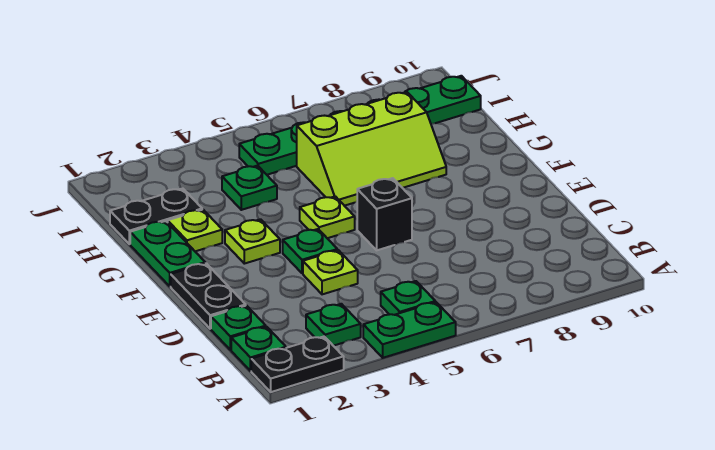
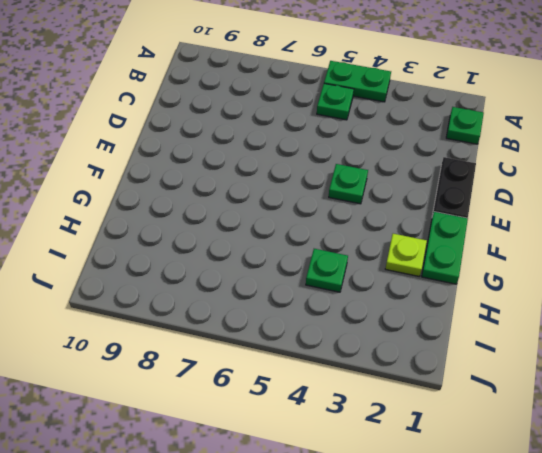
none -> black plate A1:A2 level 1
none -> green plate B3 level 1
none -> green plate C1 level 1

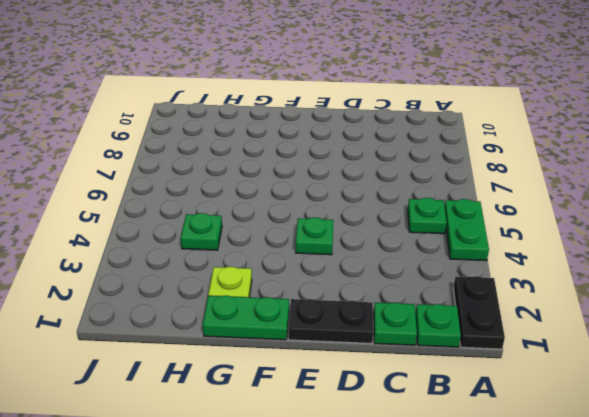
none -> green plate B3 level 1
none -> lime plate D4 level 1
none -> black brick E6 level 1

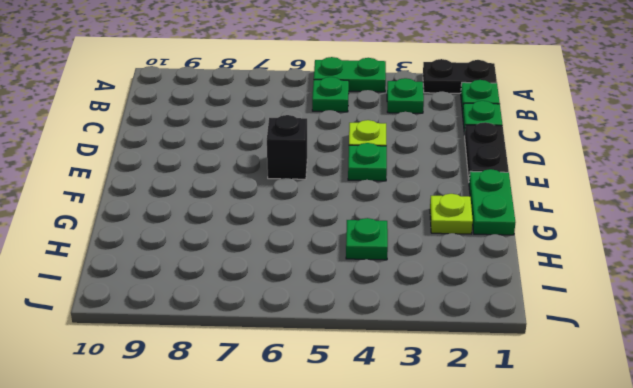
none -> lime plate F3 level 1
none -> lime plate F5 level 1
none -> lime slope G6:H8 level 1 top H

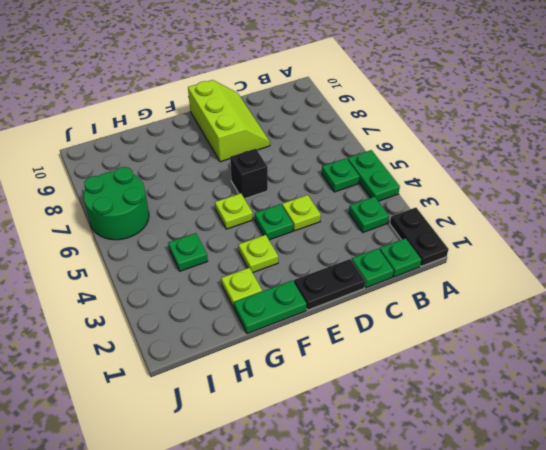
lime slope D8:E10 level 1 top E -> lime slope G6:H8 level 1 top H
green round brick I6:J7 level 1 -> green plate I5:I10 level 1
none -> black plate H1:H2 level 1

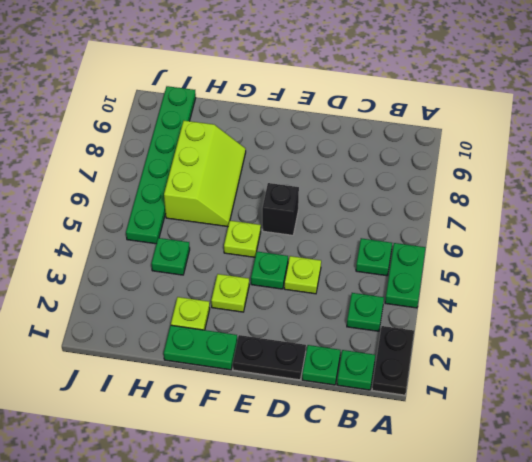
none -> black plate H1:H2 level 1

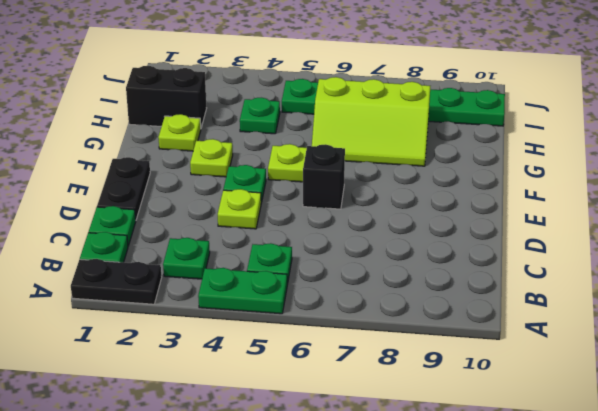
black brick H1:H2 level 1 -> black plate H1:H2 level 1
none -> green plate F1:G1 level 1

